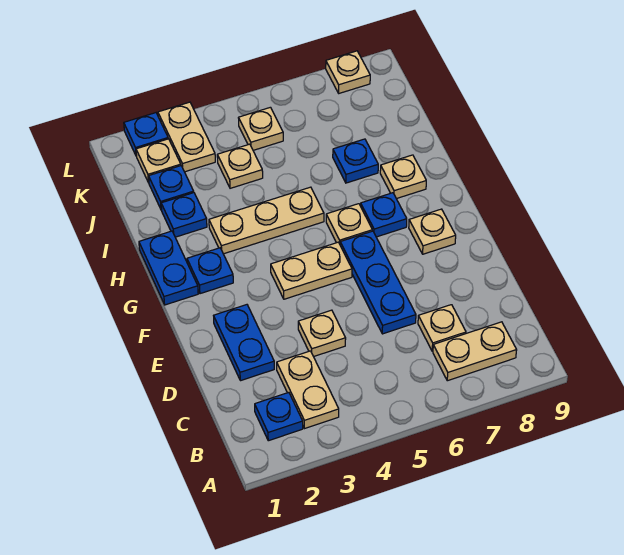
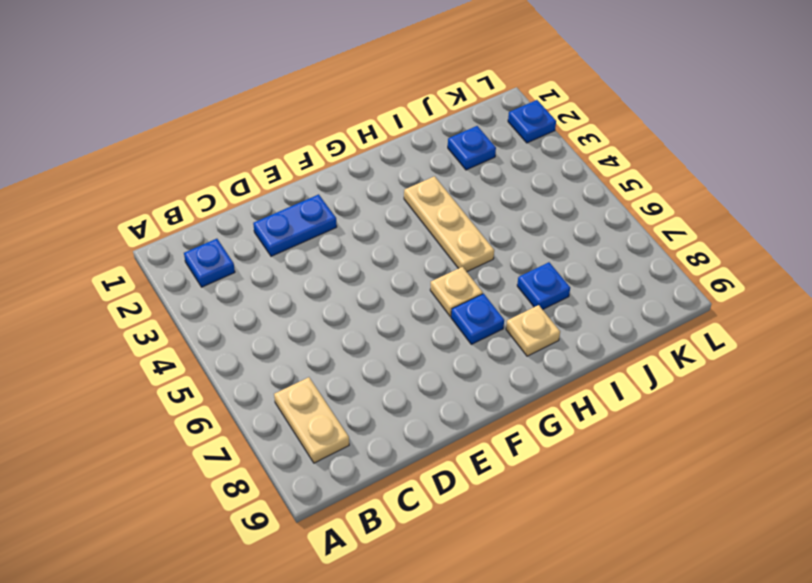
none -> tan plate B3:C3 level 1
none -> tan plate C7 level 1
none -> tan plate D4 level 1

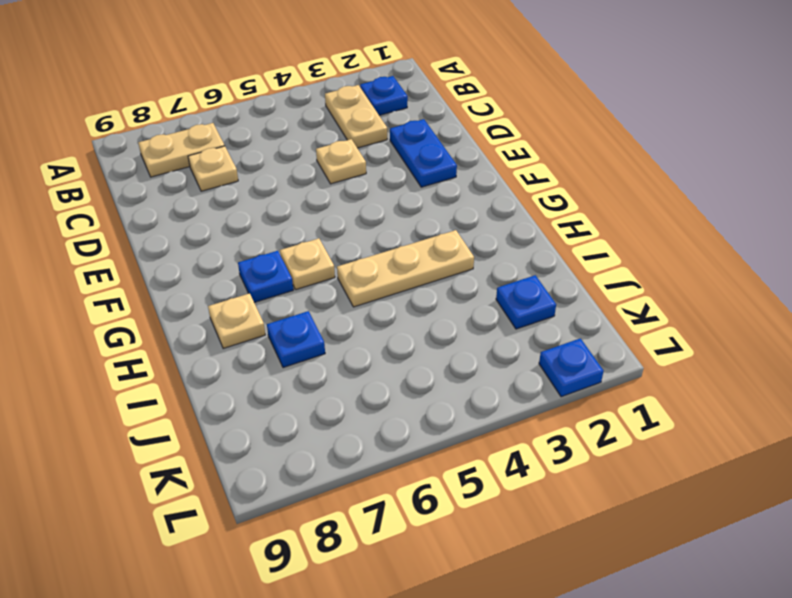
none -> blue plate D6:F6 level 1
none -> tan plate F4:F5 level 1
none -> tan plate F8 level 1

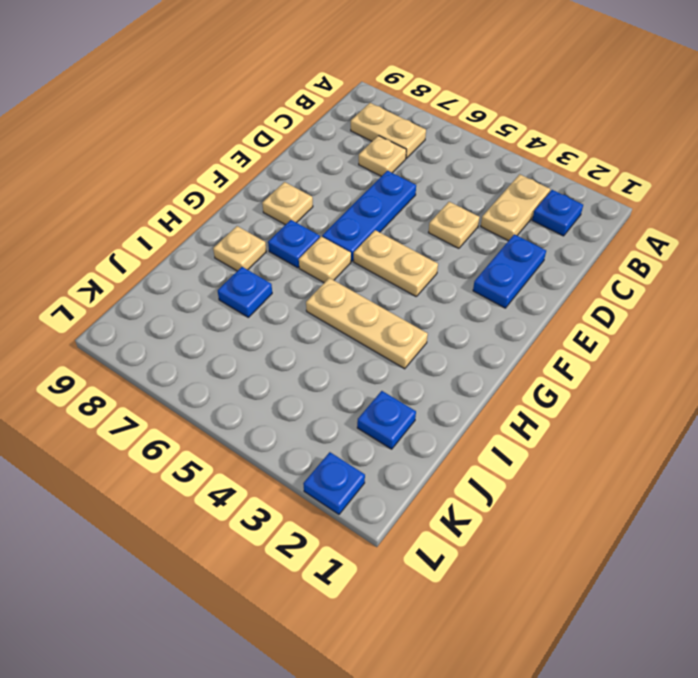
none -> blue plate G1:H1 level 1
none -> blue plate G2 level 1
none -> blue plate I2 level 1

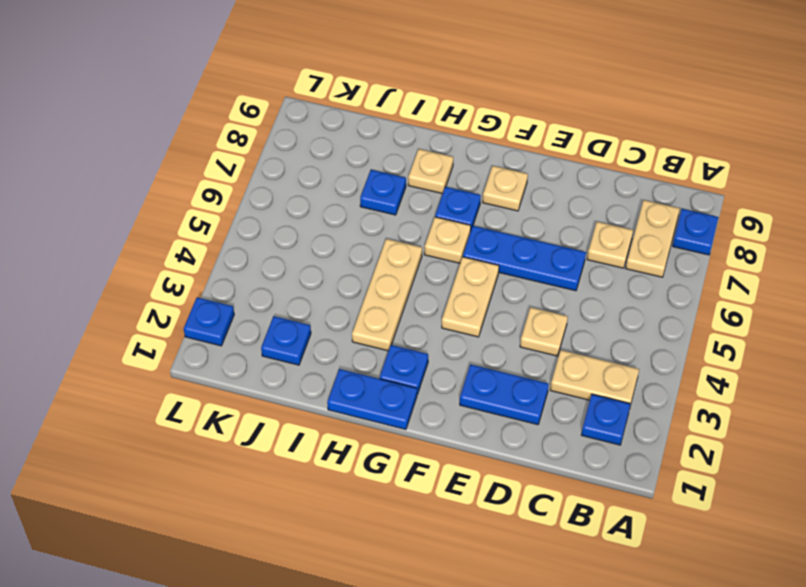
blue plate A8 level 1 -> blue plate I2 level 1
none -> tan plate J4 level 1
none -> tan plate K2 level 1
none -> tan plate K3:L3 level 1

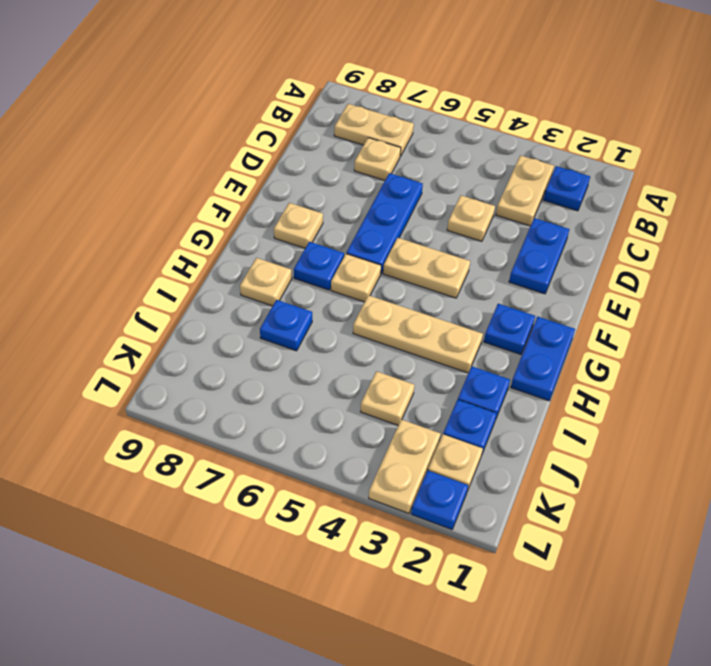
none -> tan plate K5 level 1
none -> tan plate L8 level 1

